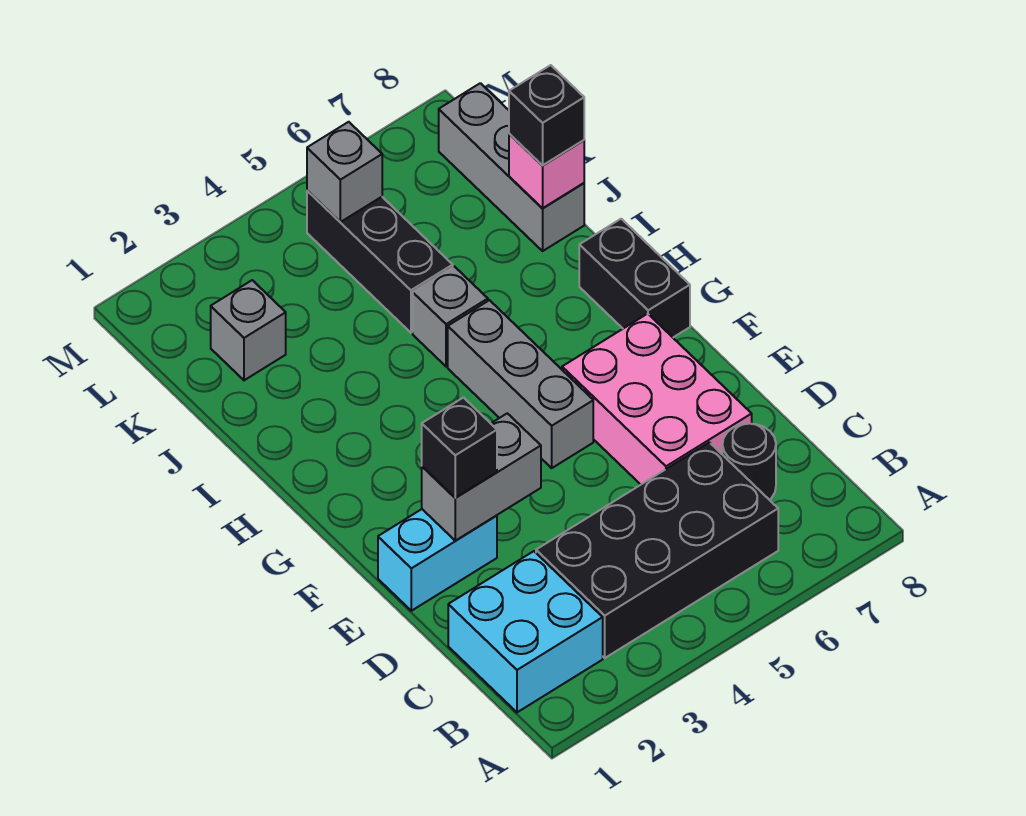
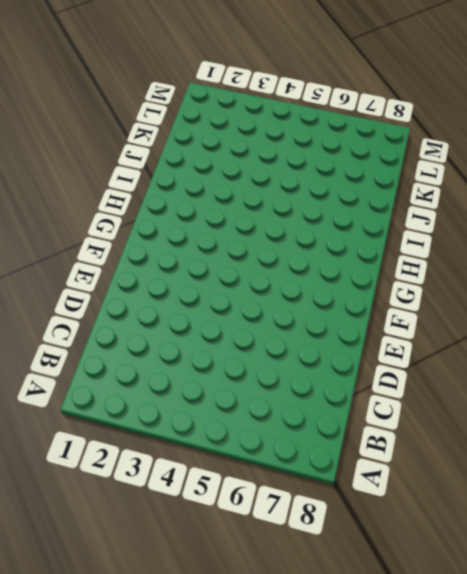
none -> cyan brick B1:C2 level 1
none -> black brick B3:C6 level 1
none -> black round brick C7 level 1

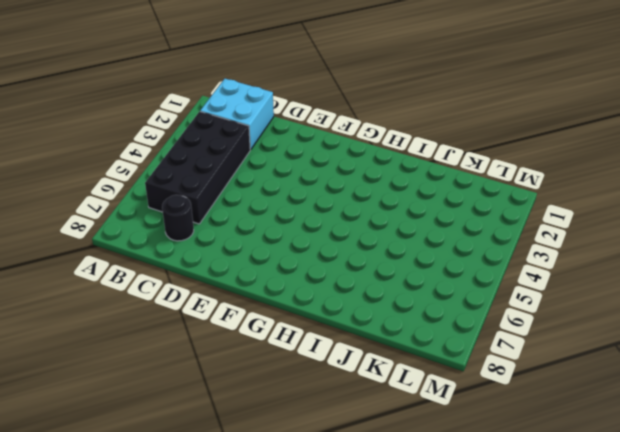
none -> pink brick D6:F7 level 1
none -> cyan brick E1:E2 level 1
none -> grey brick F5:H5 level 1

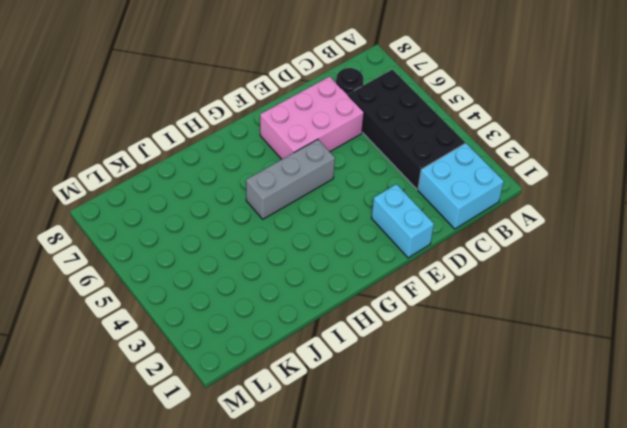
none -> black brick G8:H8 level 1
none -> grey brick I5 level 1
none -> black brick J5:L5 level 1

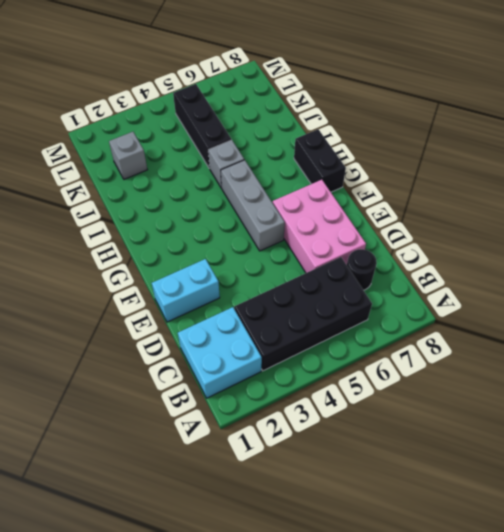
none -> grey brick J8:L8 level 1
none -> grey brick E2:E3 level 2
none -> pink brick J8 level 2

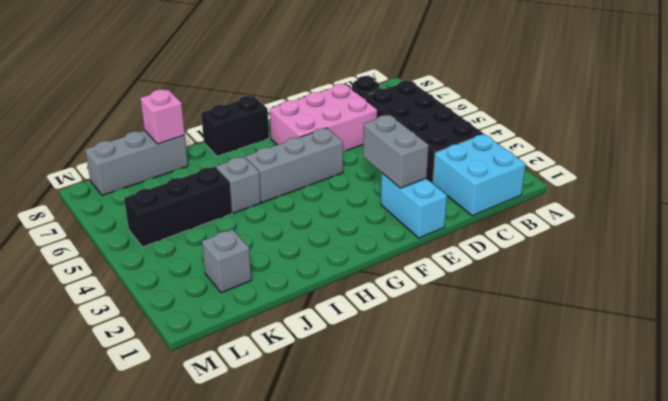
none -> grey brick L5 level 2
none -> black brick E2 level 3
none -> black brick J8 level 3

